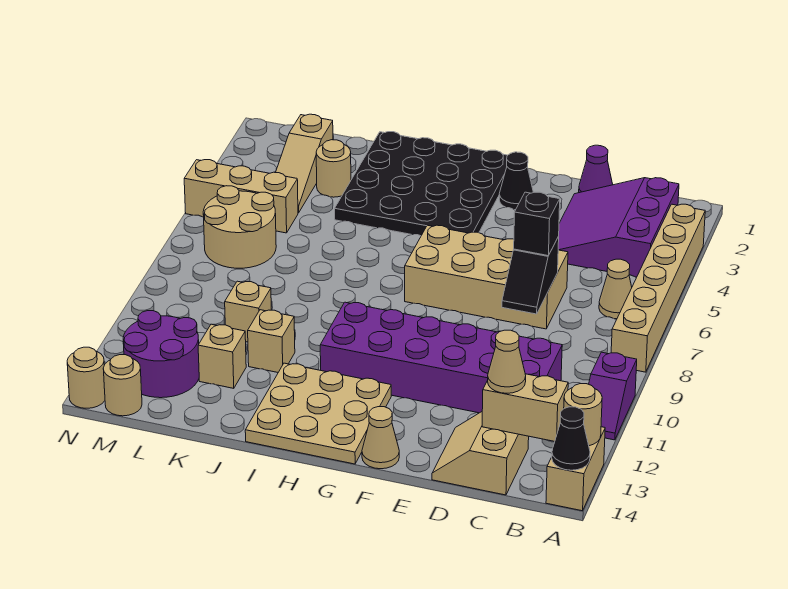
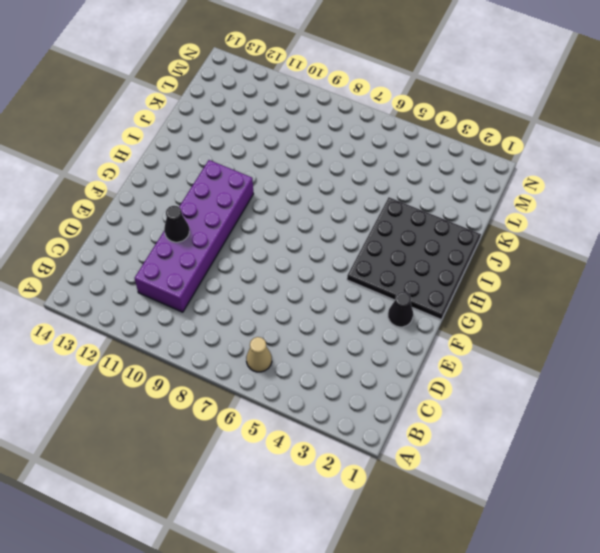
black cone E11 level 2 -> black cone A14 level 2
none -> tan brick A3:A8 level 1
none -> purple slope A10:A11 level 1 top 10
none -> tan brick A13:A14 level 1

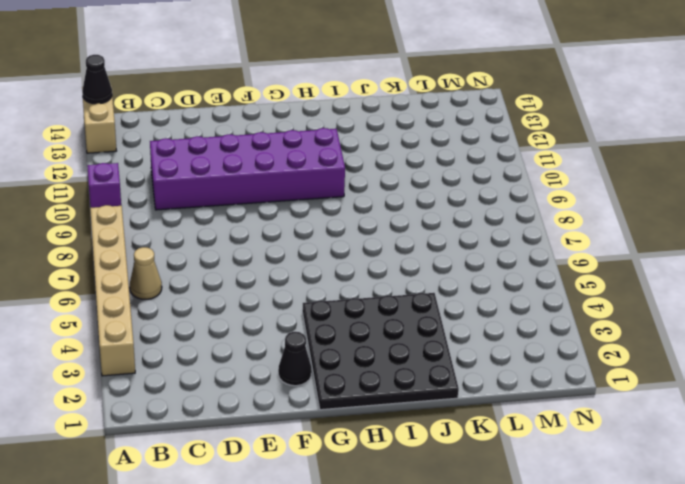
none -> purple slope B2:D4 level 1 top B
none -> tan slope C13:D14 level 1 top C
none -> purple cone D1 level 1

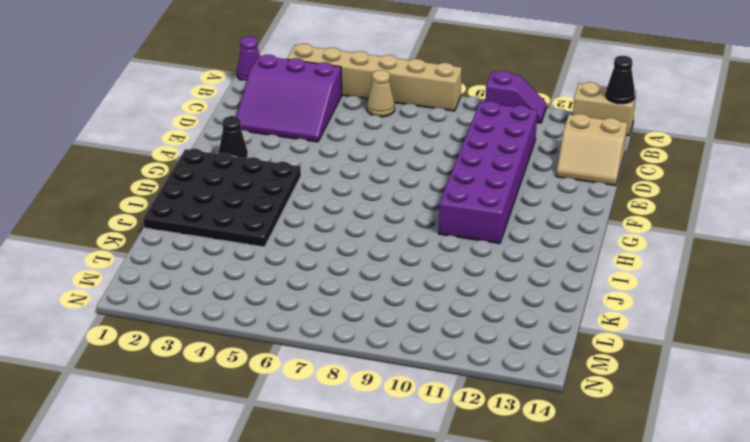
purple cone A1 level 1 -> purple cone D1 level 1
none -> tan brick D6:G7 level 1
none -> tan cone F14 level 1
none -> tan plate G12:I14 level 1

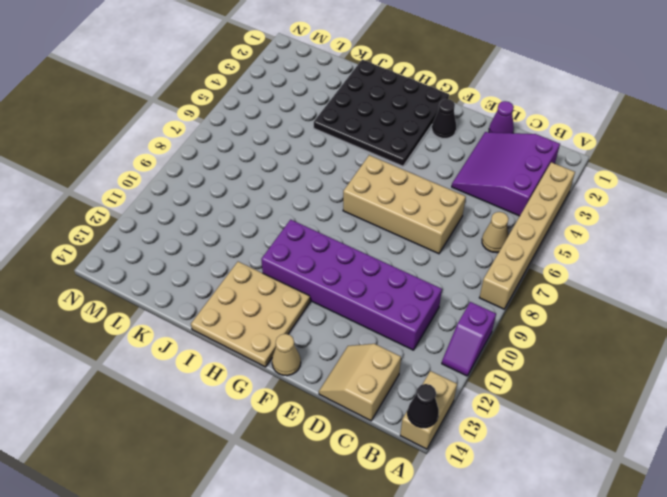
none -> tan brick J11 level 1
none -> tan round brick K3 level 1
none -> tan brick K10 level 1

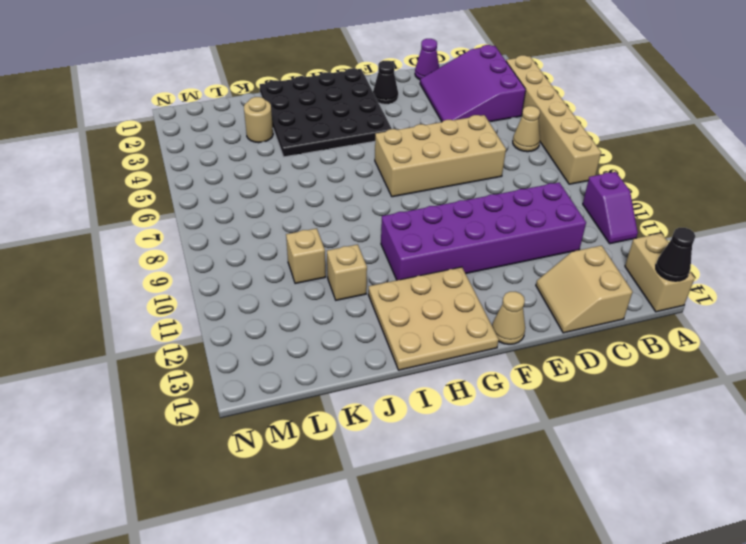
none -> tan brick K12 level 1
none -> tan slope L2:L4 level 1 top 2
none -> tan brick L5:N5 level 1

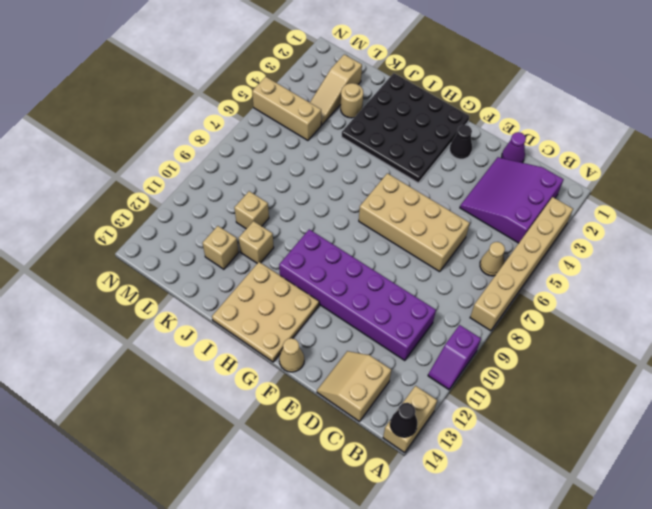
none -> tan round brick L6:M7 level 1
none -> purple round brick L12:M13 level 1
none -> tan round brick M14 level 1

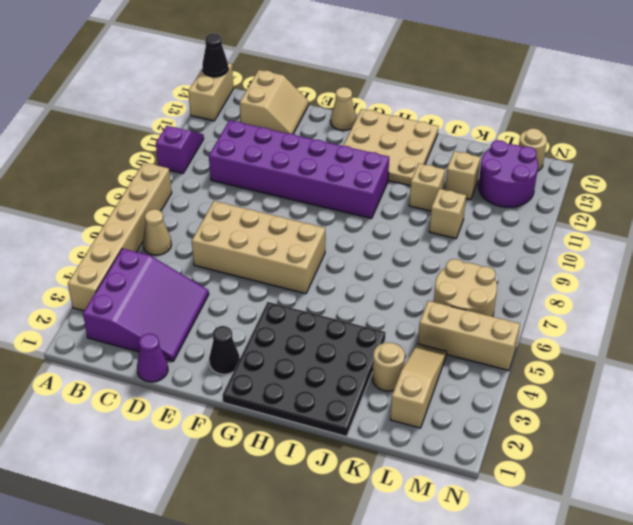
none -> tan round brick N14 level 1
none -> tan round brick A13 level 2
none -> tan brick B13:C13 level 2

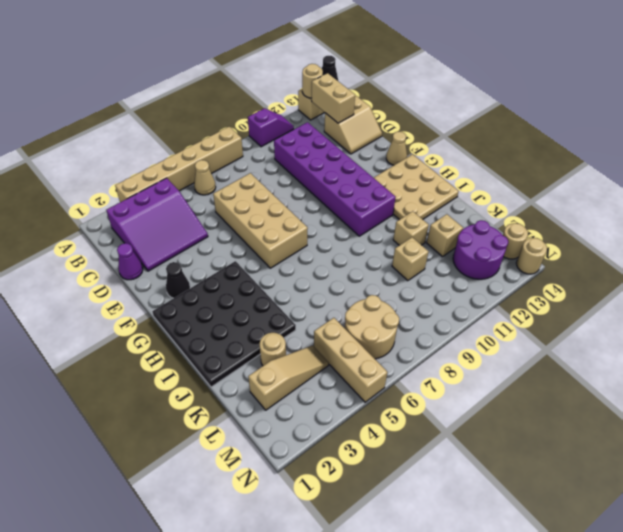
none -> black slope D7:D8 level 2 top 7
none -> tan cone C13 level 3
none -> black brick D7 level 3

